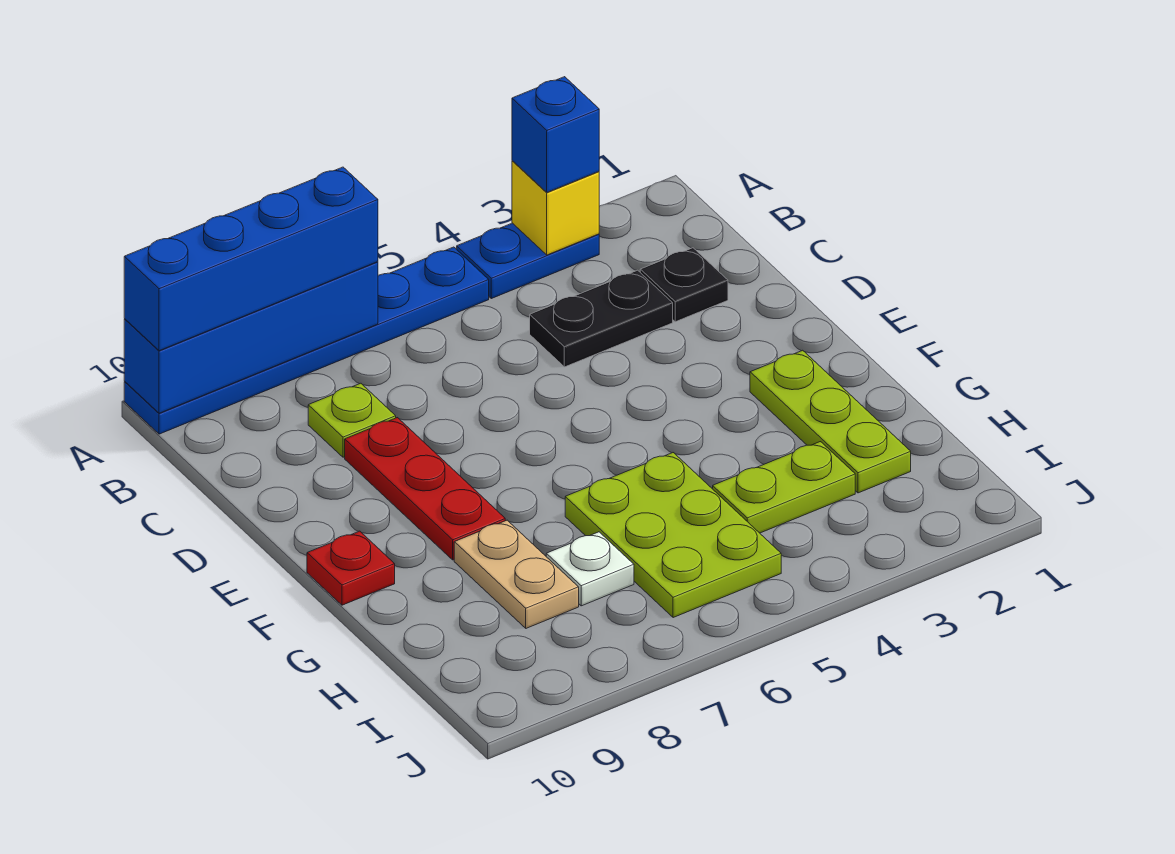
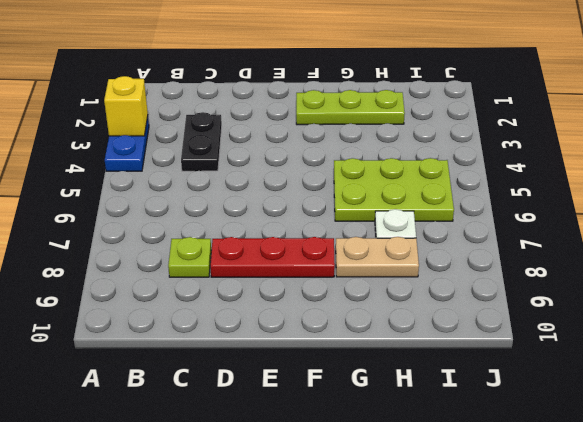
none -> blue plate A5:A10 level 1
none -> black plate C2 level 1
none -> red plate F10 level 1

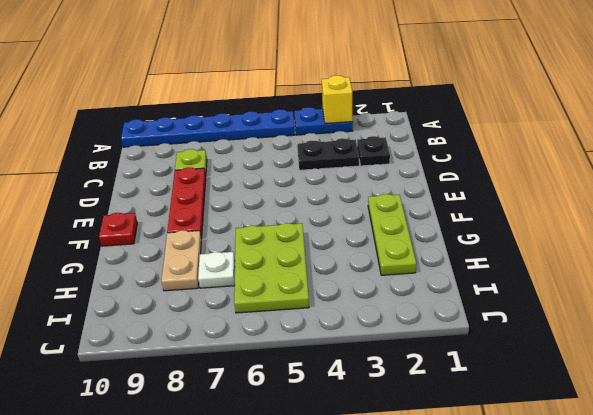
none -> lime plate H3:H4 level 1
none -> blue brick A7:A10 level 2
none -> blue brick A3 level 3

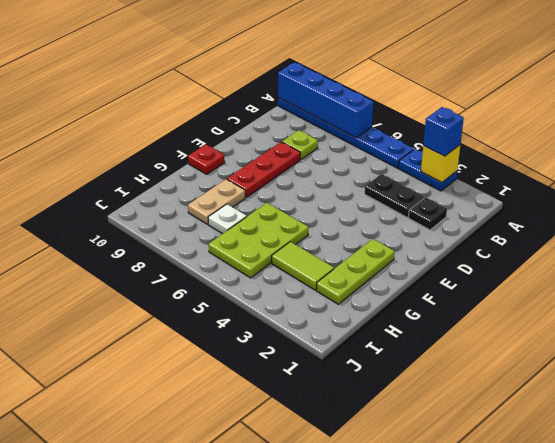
lime tile H3:H4 level 1 -> lime plate H3:H4 level 1
none -> blue brick A7:A10 level 3

